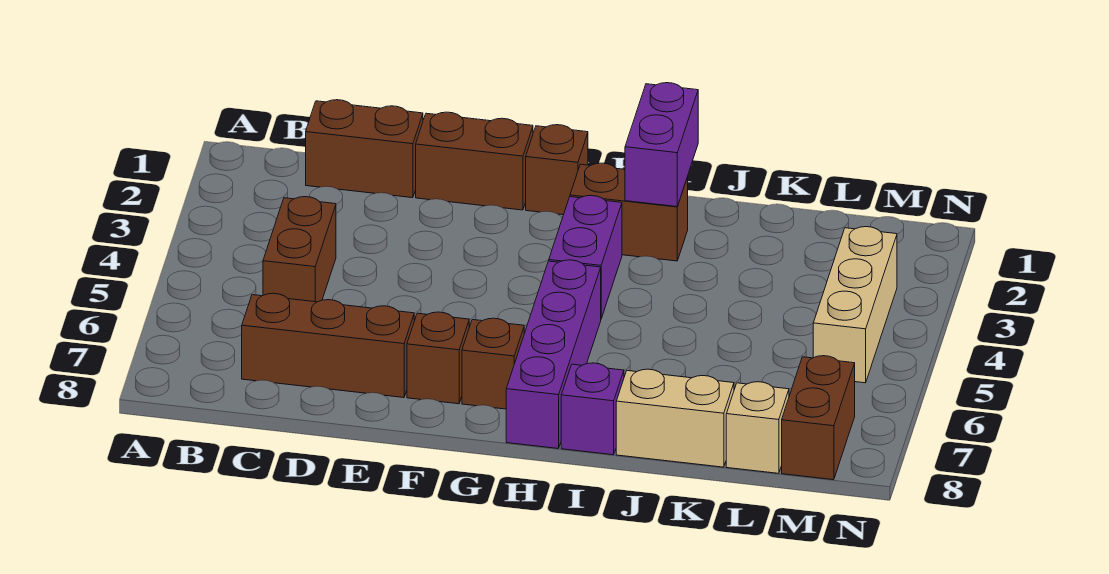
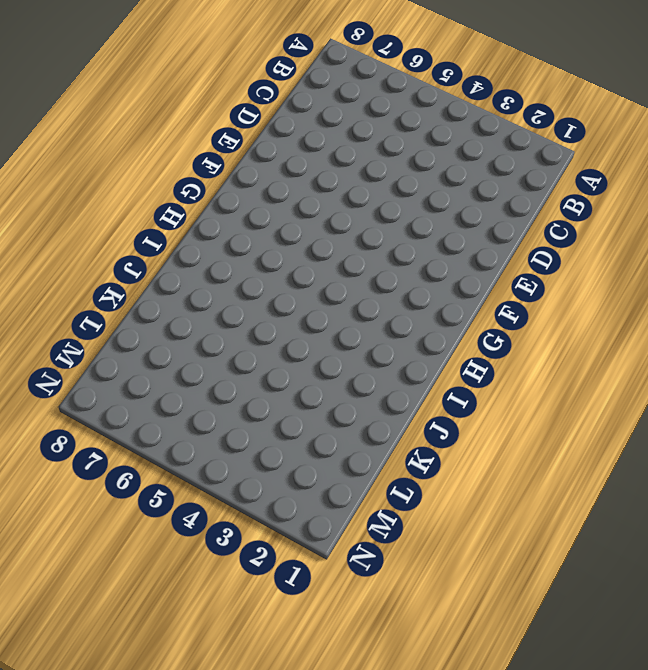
none -> brown brick C1:D1 level 1
none -> brown brick C4:C5 level 1
none -> brown brick C7:E7 level 1

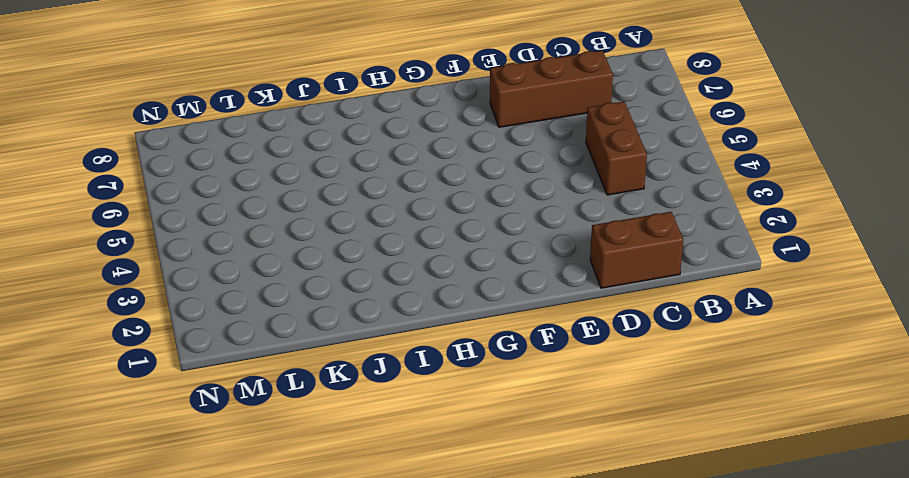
none -> brown brick E1:F1 level 1
none -> brown brick F7 level 1
none -> brown brick G1 level 1

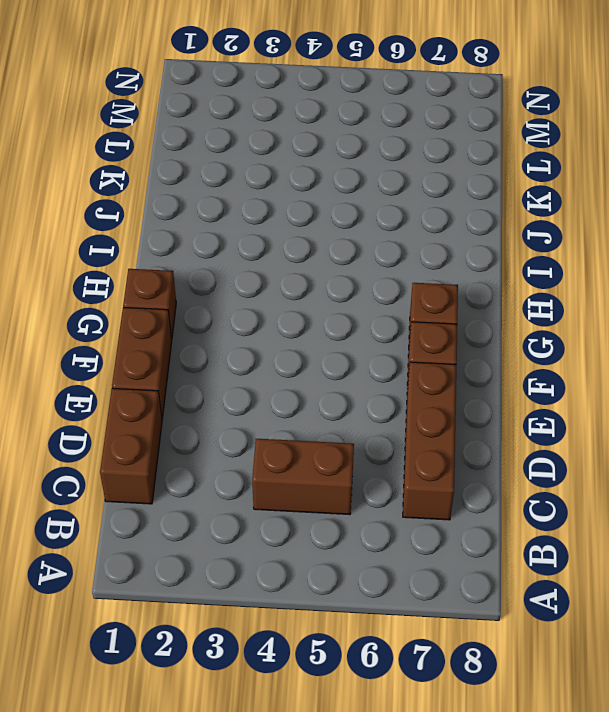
none -> brown brick H2:I2 level 1
none -> purple brick H3:H4 level 1
none -> purple brick H5:H8 level 1

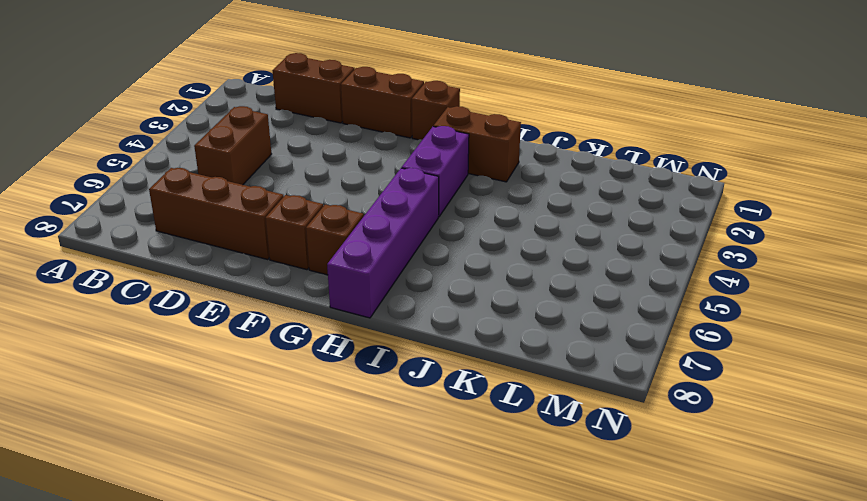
none -> purple brick I8 level 1
none -> tan brick J8:K8 level 1
none -> tan brick L8 level 1

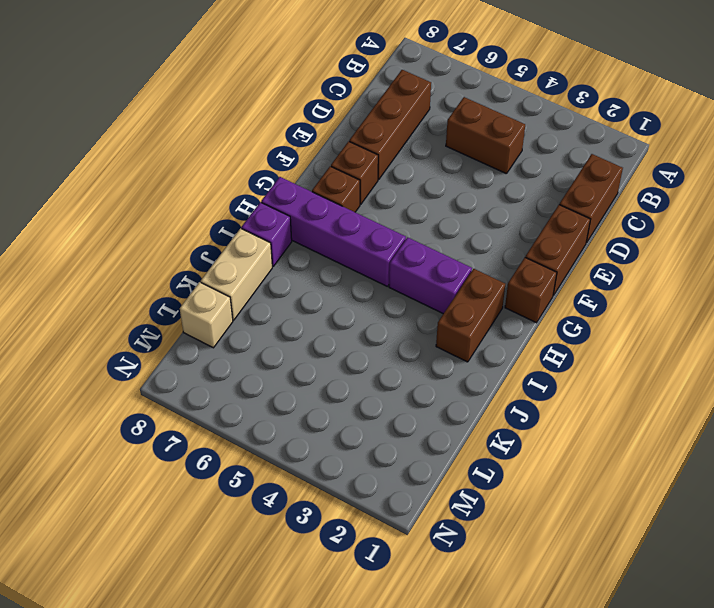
none -> tan brick M3:M5 level 1
none -> brown brick M7:M8 level 1
none -> purple brick I1:I2 level 2

